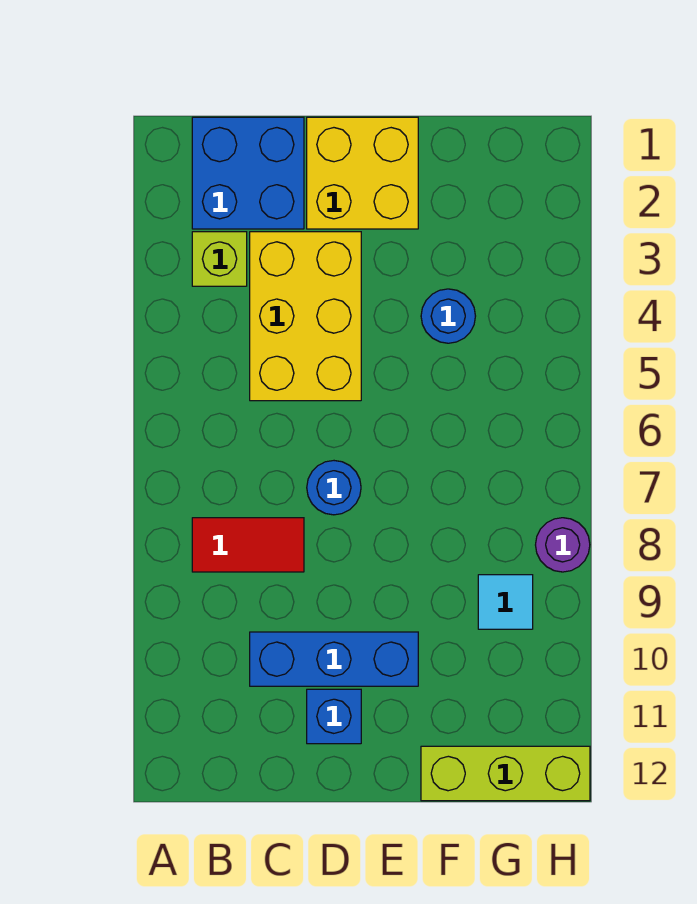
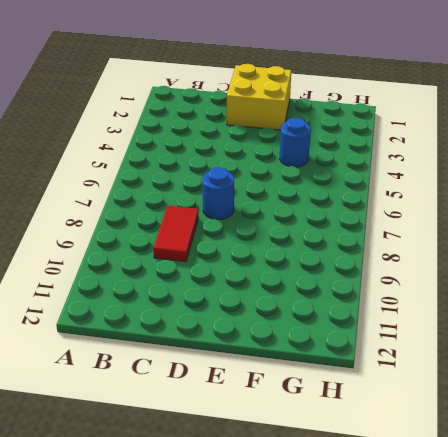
red tile C8:C9 level 1 -> red tile B8:C8 level 1
none -> blue brick B1:C2 level 1
none -> lime brick B3 level 1
none -> yellow brick C3:D5 level 1

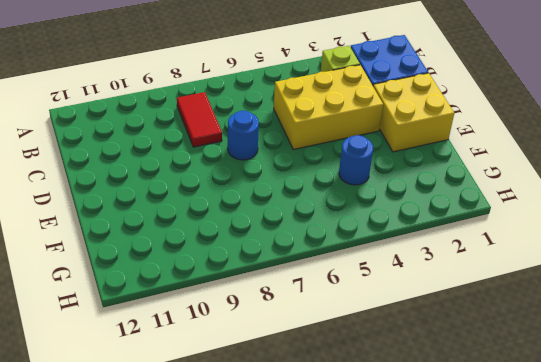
none -> blue brick C10:E10 level 1
none -> blue brick D11 level 1
none -> lime brick F12:H12 level 1

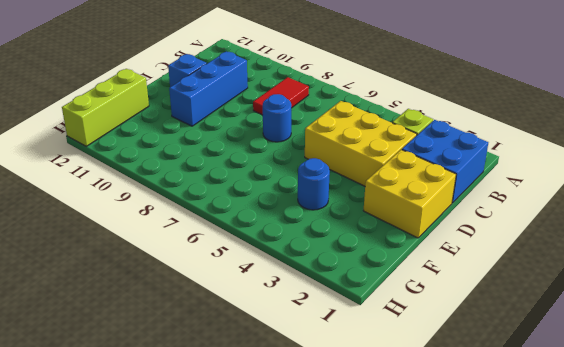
none -> cyan tile G9 level 1
none -> purple round brick H8 level 1

